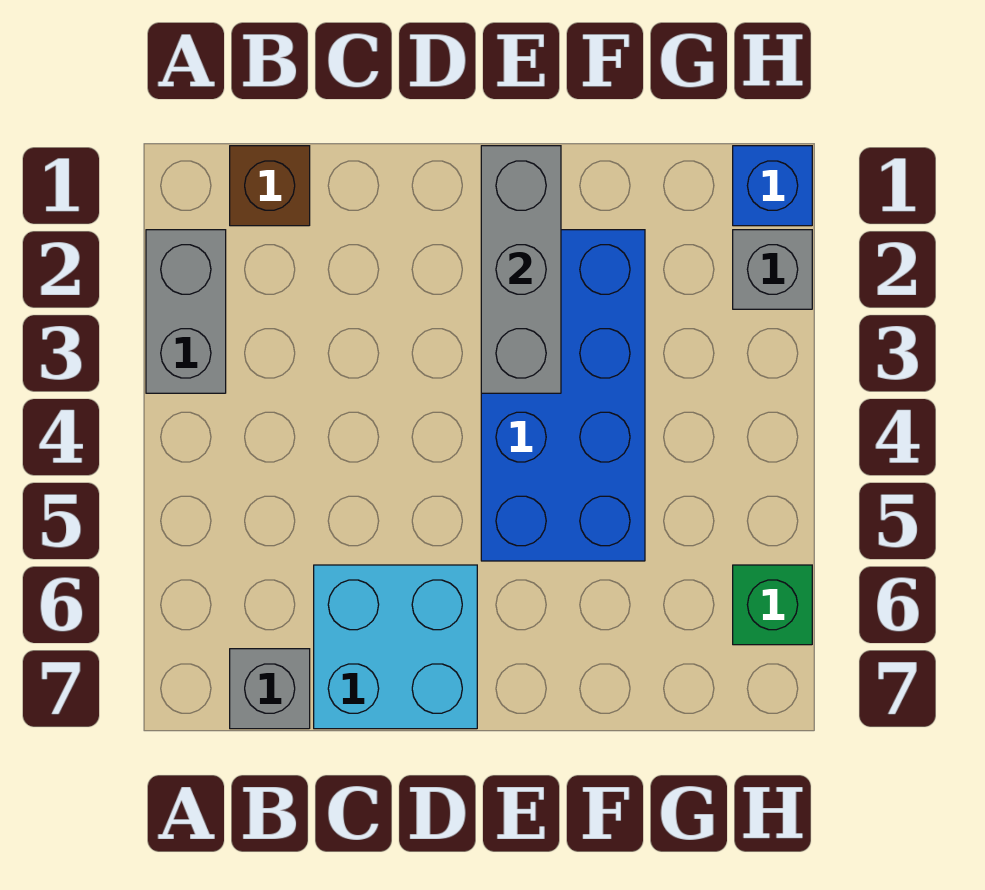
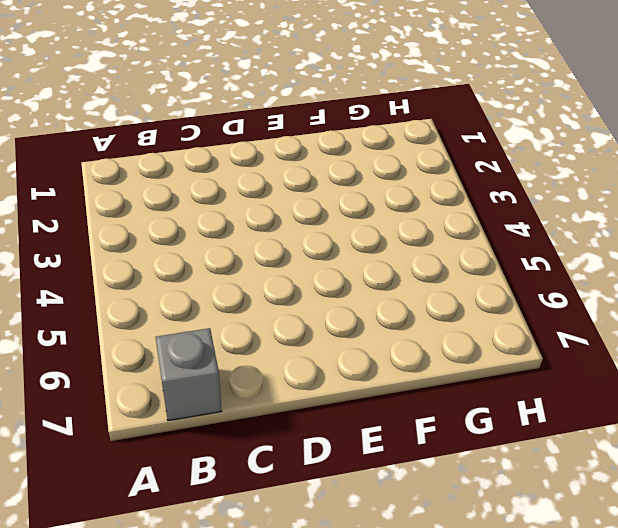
none -> grey brick A2:A3 level 1
none -> brown brick B1 level 1

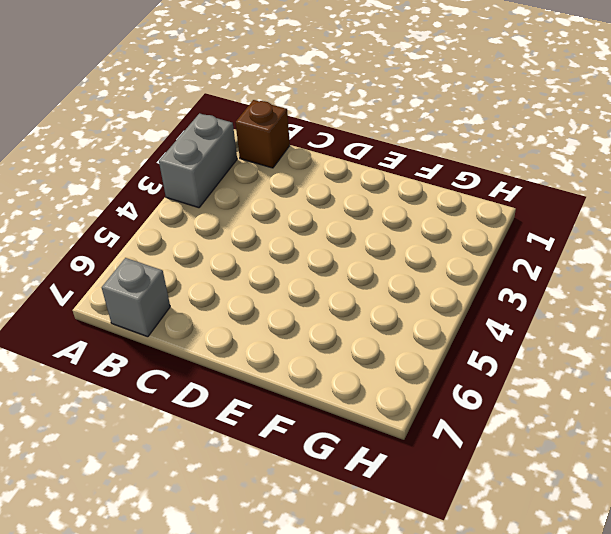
none -> cyan brick C6:D7 level 1
none -> blue brick E2:F5 level 1

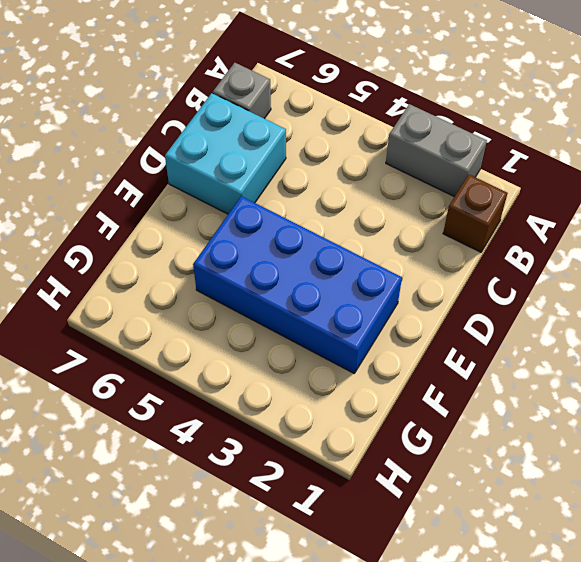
none -> blue brick H1 level 1
none -> grey brick H2 level 1

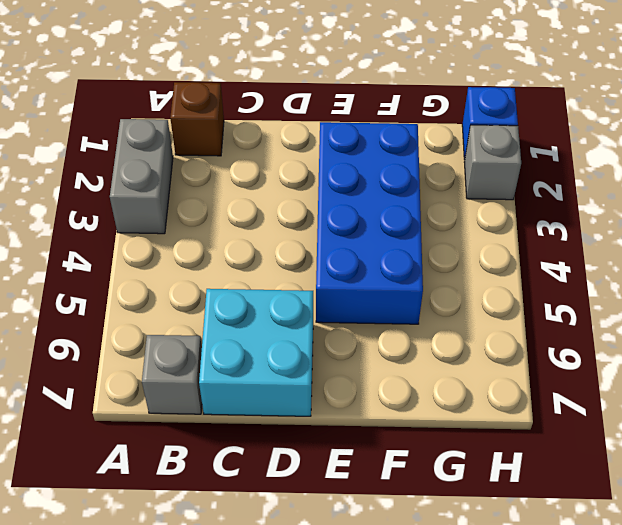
none -> green brick H6 level 1
none -> grey brick E1:E3 level 2

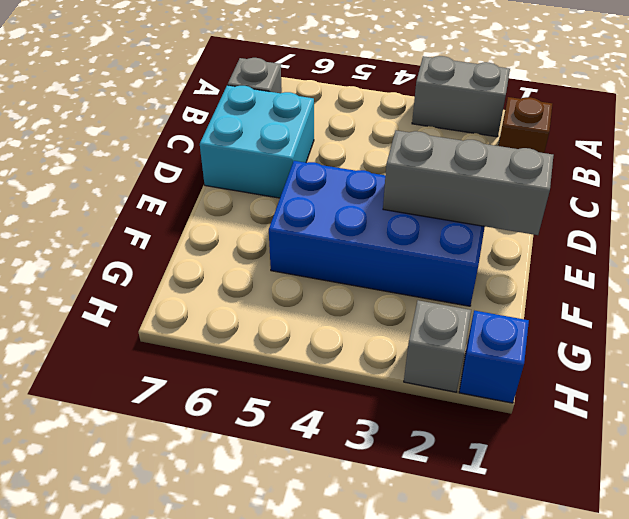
none -> green brick H6 level 1

